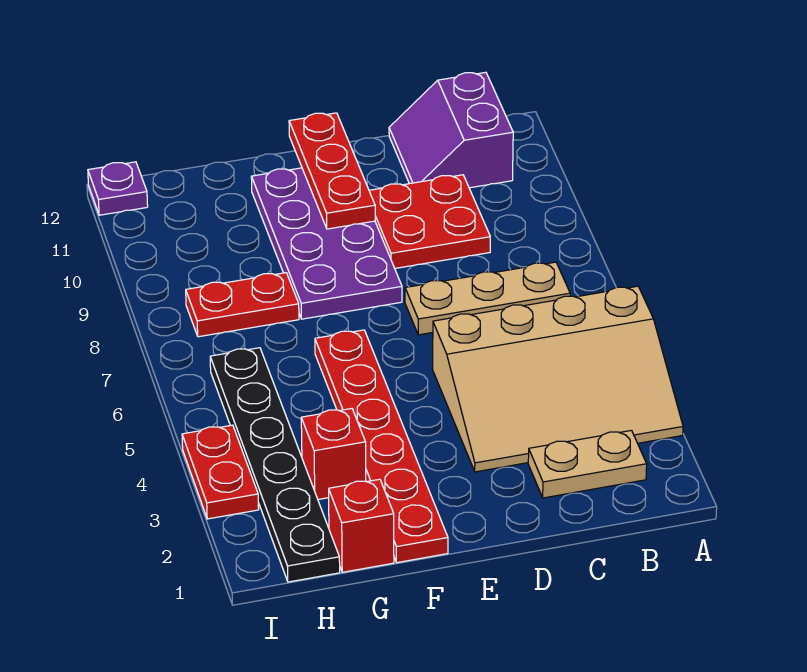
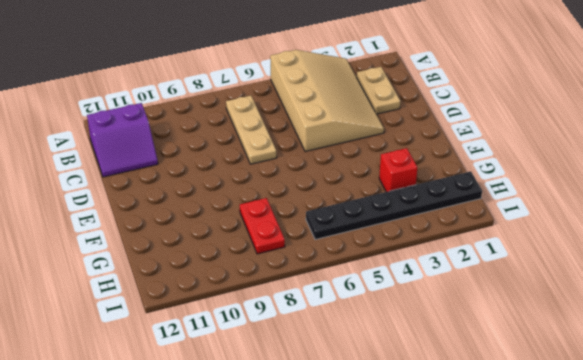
none -> red plate C9:D10 level 1
none -> purple plate E8:F11 level 1
none -> red plate F1:F6 level 1

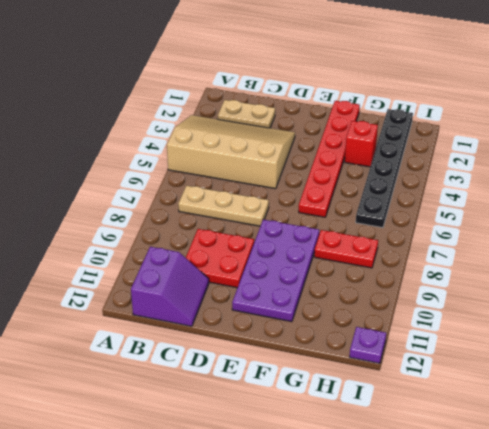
none -> red brick G1 level 1
none -> red plate I3:I4 level 1
none -> red plate E10:E12 level 2

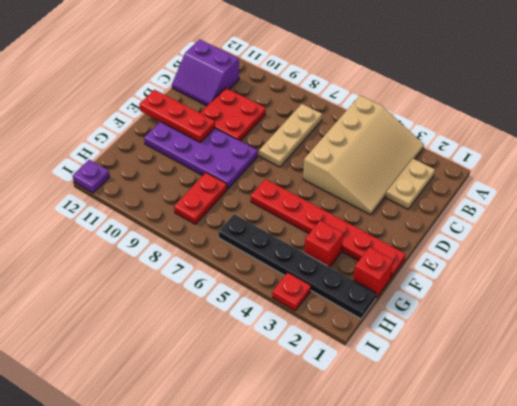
red plate I3 level 1 -> red plate I3:I4 level 1

